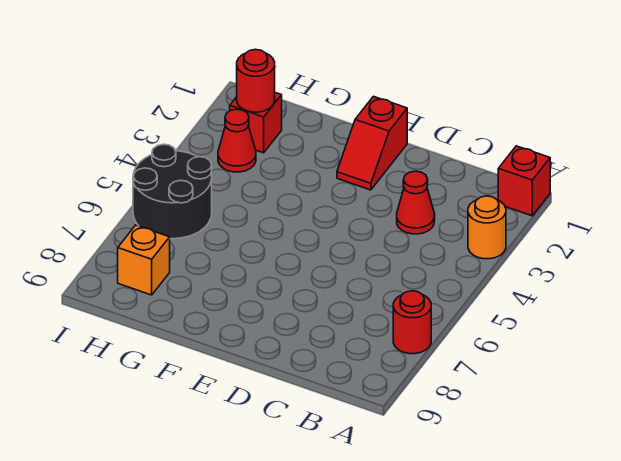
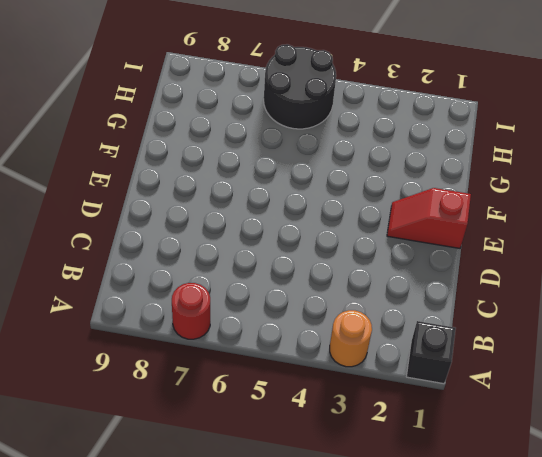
black brick A1 level 1 -> red brick A1 level 1
none -> red cone C3 level 1
none -> red brick H2 level 1

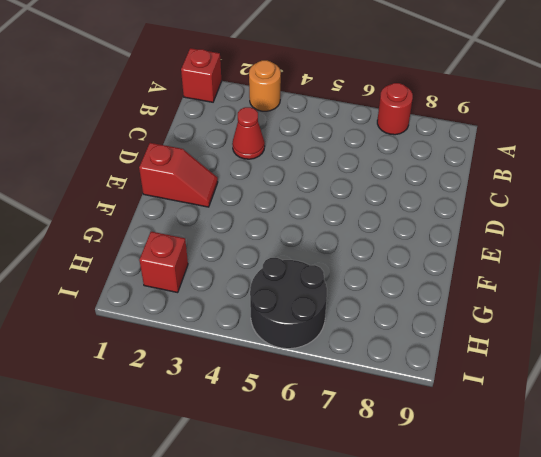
none -> red cone H3 level 1
none -> orange brick H8 level 1

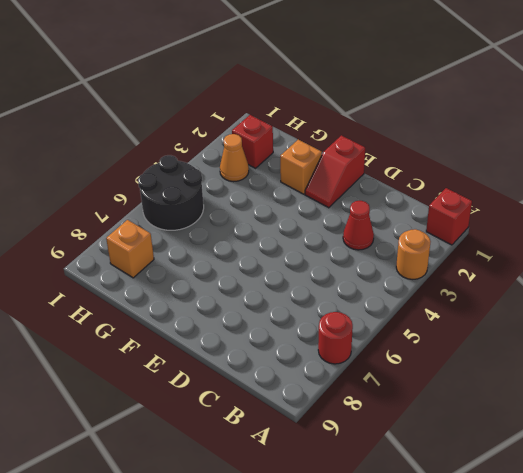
orange brick F2 level 1 -> none
orange cone H3 level 1 -> red cone H3 level 1
none -> red round brick H2 level 2

